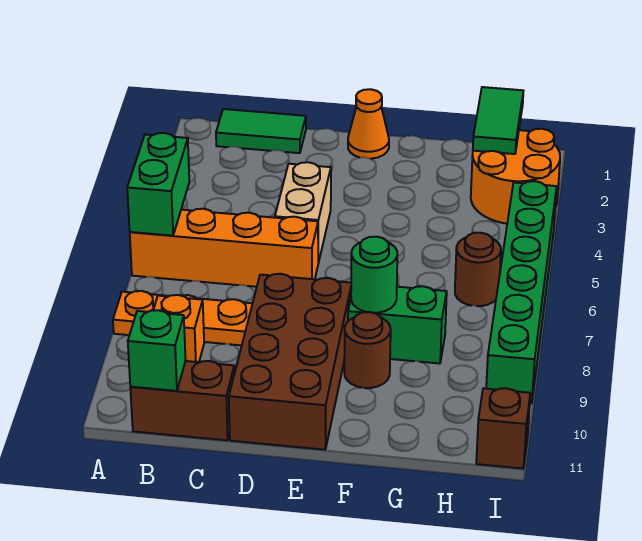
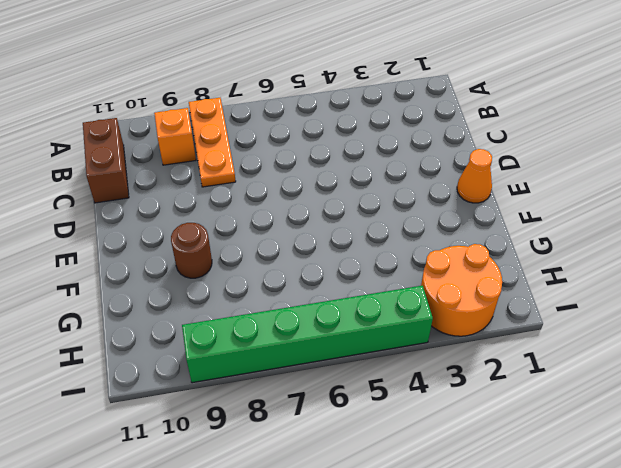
none -> orange brick A6:D6 level 1
none -> green tile B1:C1 level 1
none -> tan brick D4:D5 level 1

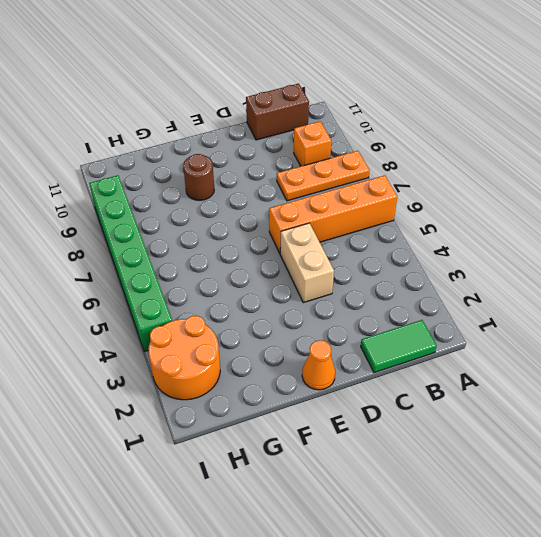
none -> brown brick D8:E11 level 1
none -> green brick F8:G8 level 1
none -> brown round brick H6 level 1

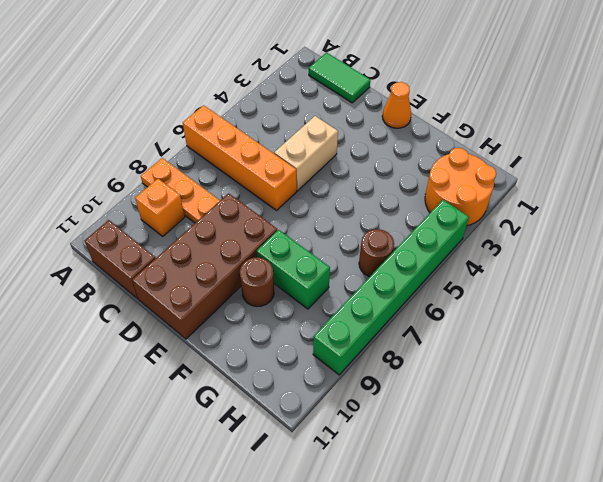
none -> brown brick I11 level 1
none -> green brick A5:A6 level 2
none -> green brick B11 level 2

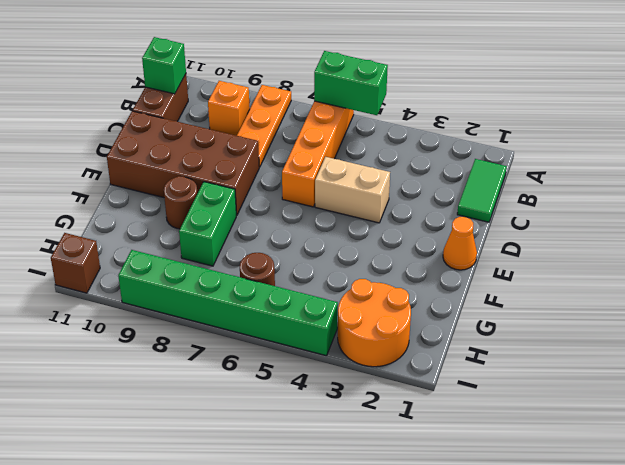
none -> green round brick F8 level 2
none -> green tile H1:H2 level 2

